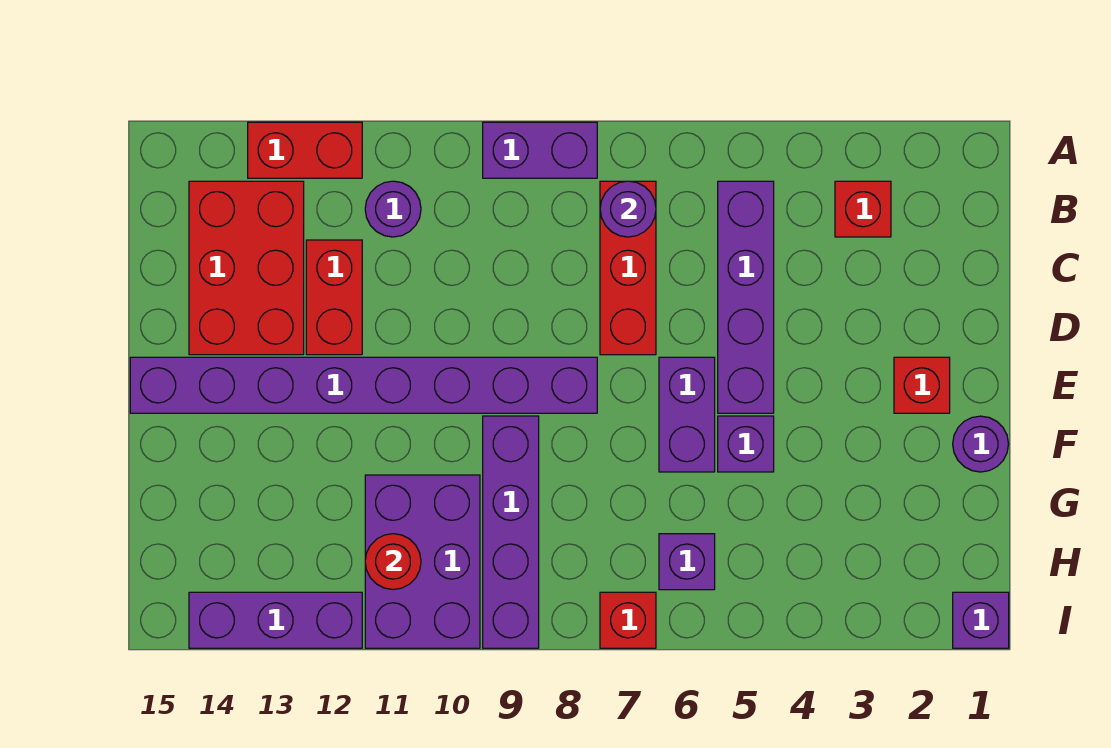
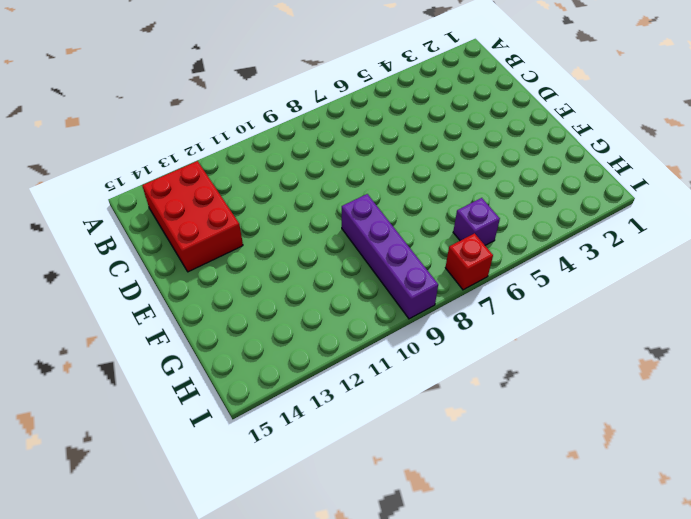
none -> purple brick A8:A9 level 1
none -> red brick A12:A13 level 1
none -> red brick B3 level 1

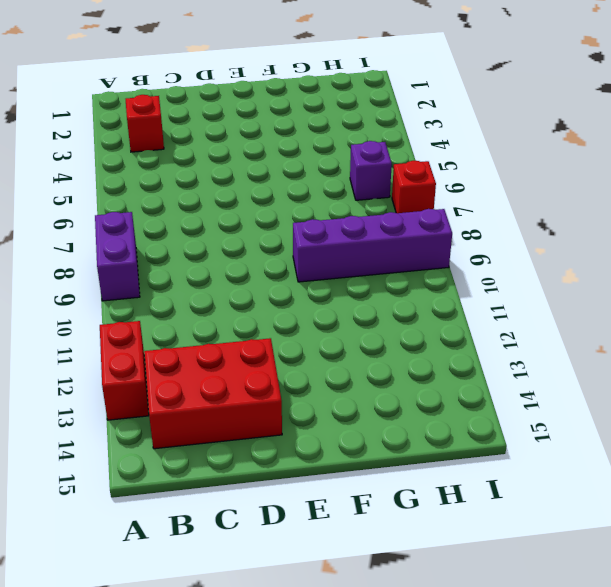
none -> purple brick B5:E5 level 1
none -> red brick B7:D7 level 1
none -> purple round brick B11 level 1

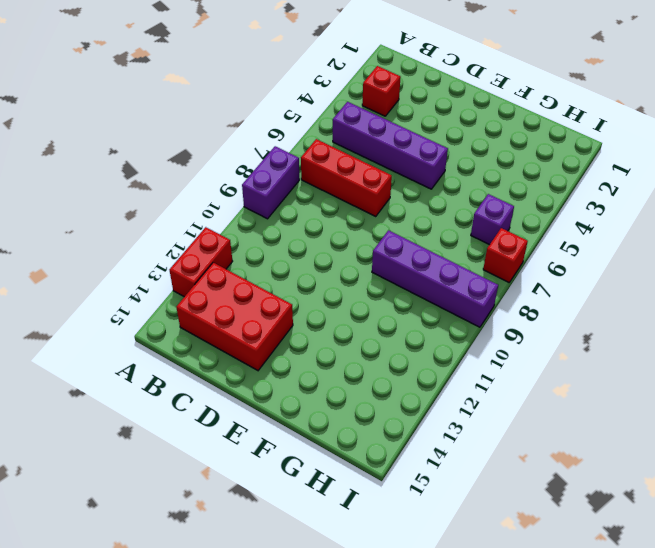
none -> purple round brick B11 level 1
none -> red brick C12:D12 level 1
none -> red brick E2 level 1

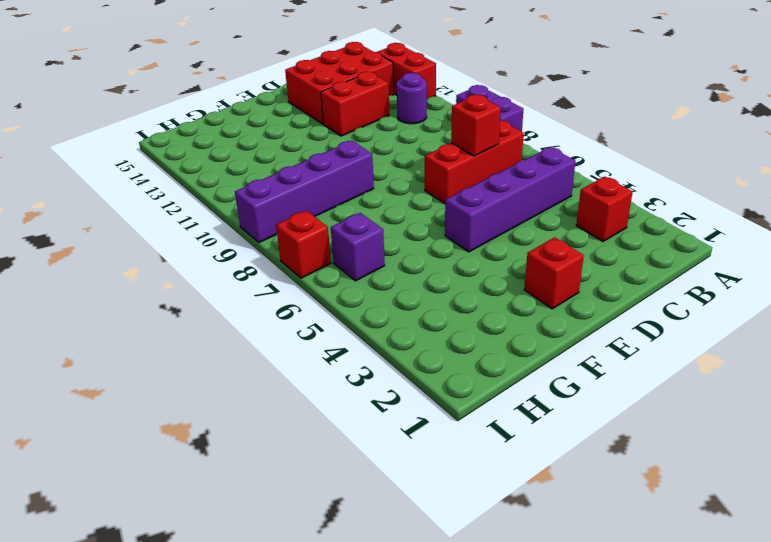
red brick C7 level 2 -> none
none -> purple brick E6:F6 level 1
none -> purple brick E8:E15 level 1
none -> purple round brick F1 level 1

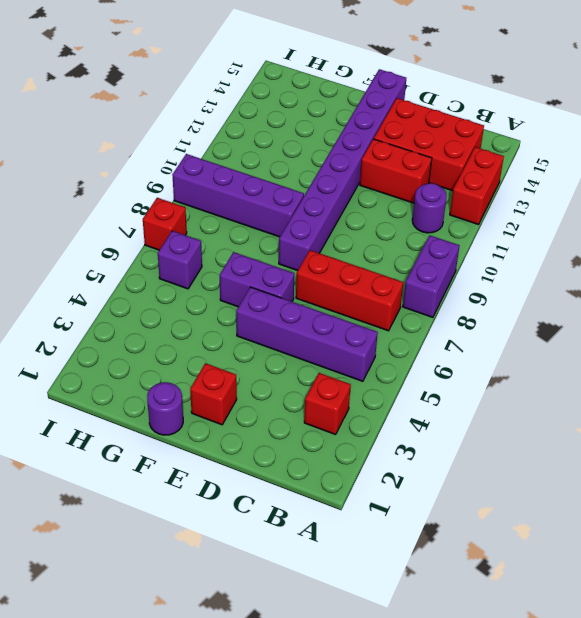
none -> purple brick F5 level 1
none -> purple brick G10:I11 level 1
none -> purple brick I1 level 1

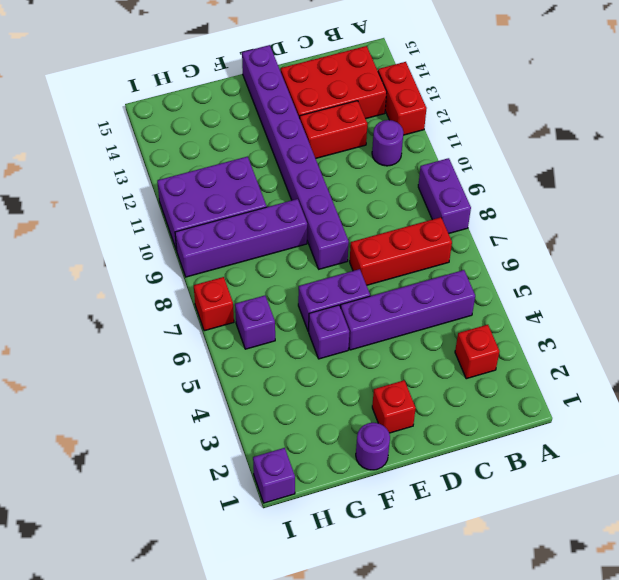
none -> purple brick I12:I14 level 1
none -> purple round brick B7 level 2
none -> red round brick H11 level 2

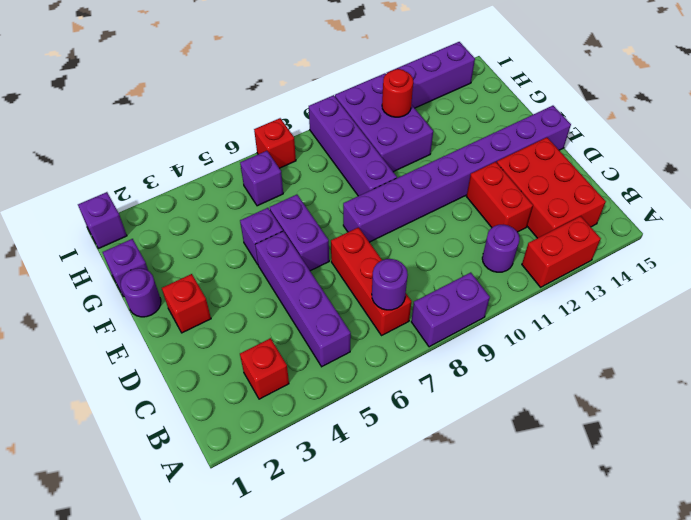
purple brick G1 level 1 -> none

